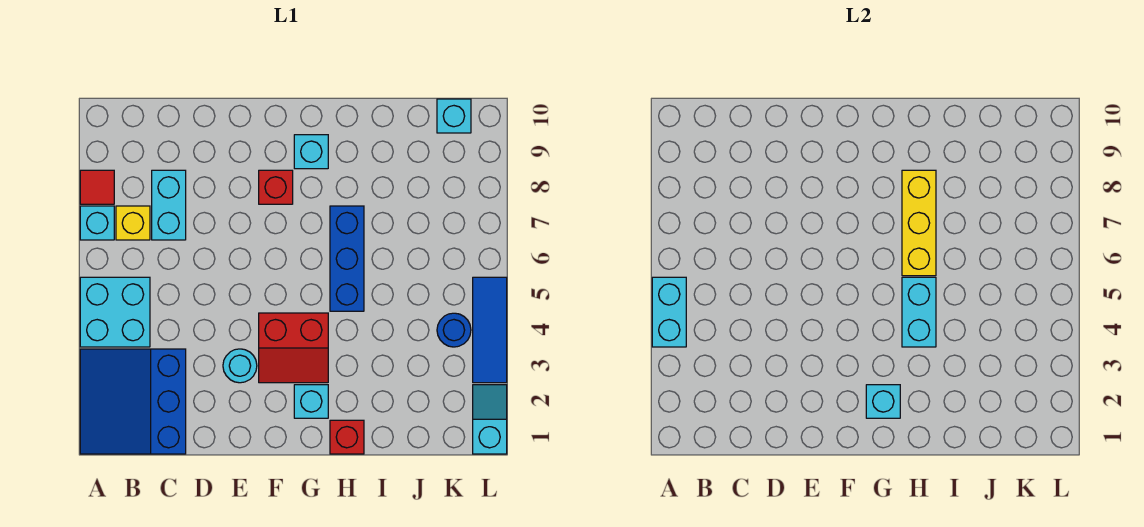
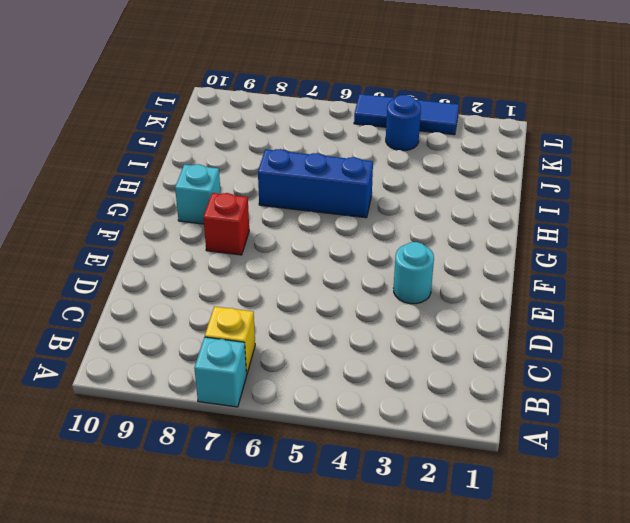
none -> blue slope A1:C3 level 1 top C
none -> cyan brick A4:B5 level 1
none -> red tile A8 level 1

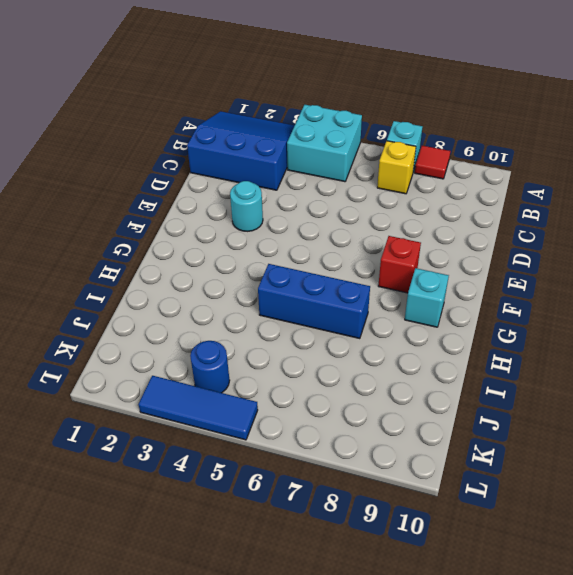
none -> cyan brick C7:C8 level 1
none -> red slope F3:G4 level 1 top 4
none -> cyan brick G2 level 1

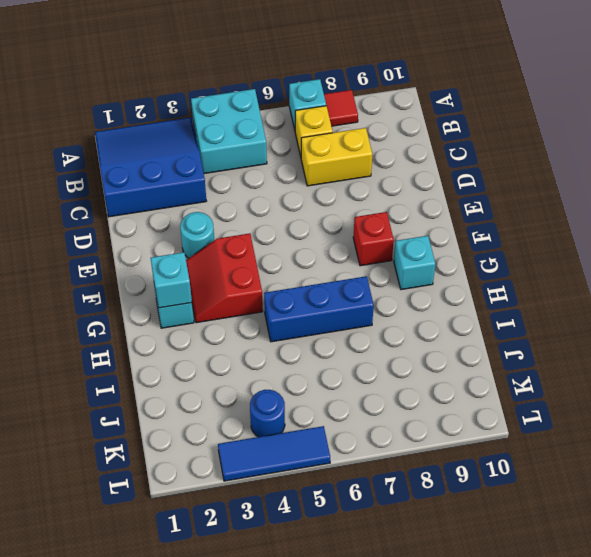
yellow brick C7:C8 level 1 -> cyan brick C7:C8 level 1
none -> red brick H1 level 1
none -> cyan brick K10 level 1
none -> cyan slope L1:L2 level 1 top 1

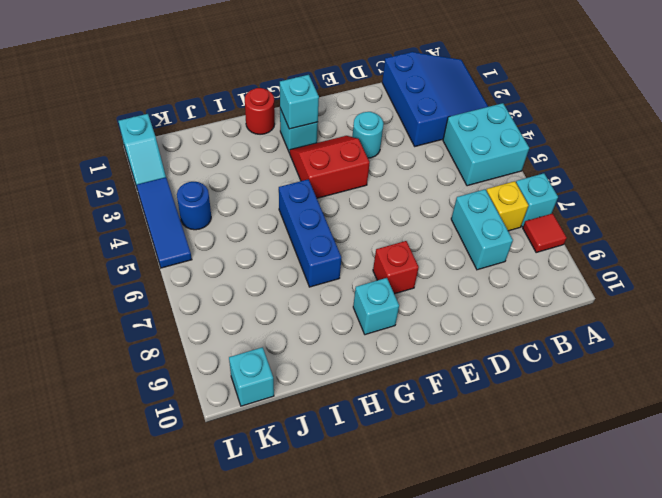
red round brick H1 level 1 -> red brick H1 level 1
none -> cyan brick A4:A5 level 2
none -> cyan brick H4:H5 level 2
none -> yellow brick H6:H8 level 2

